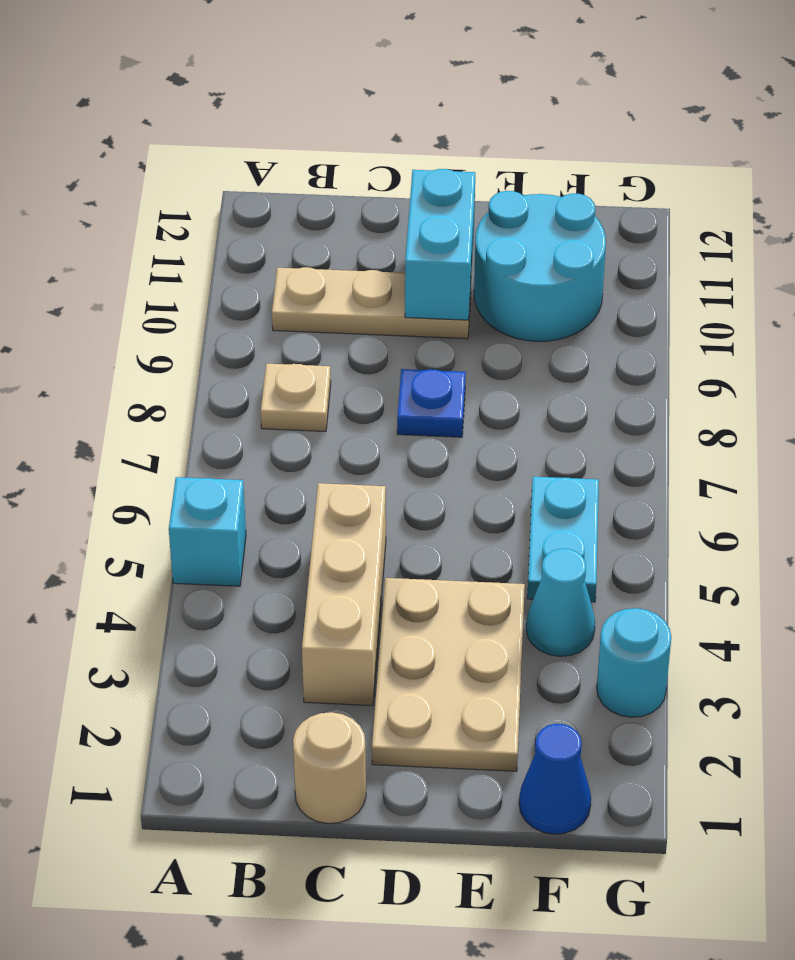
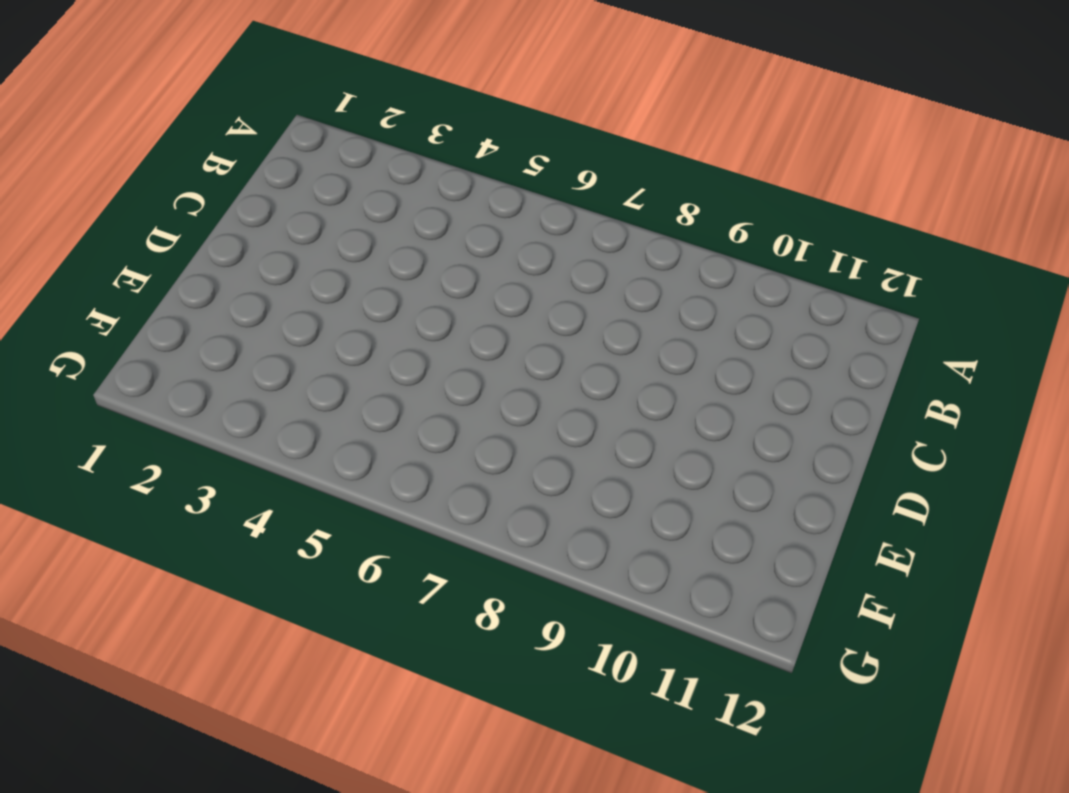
none -> cyan brick A5 level 1
none -> tan plate B8 level 1
none -> tan plate B10:D10 level 1

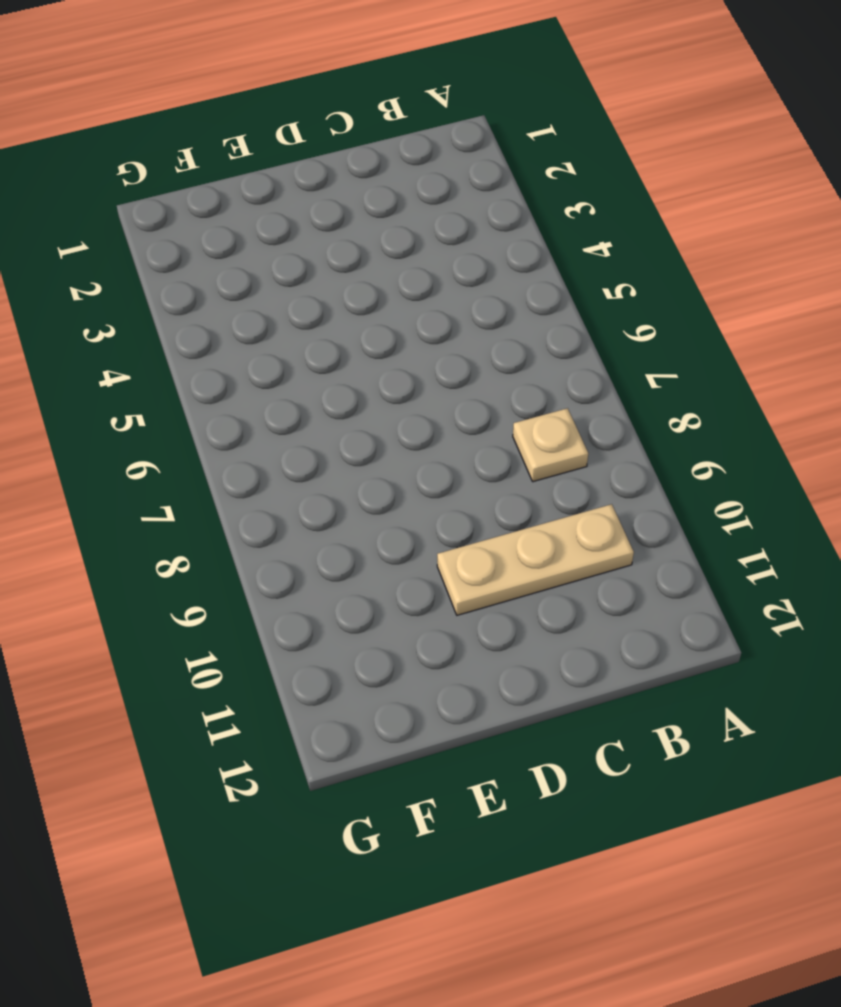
none -> cyan brick A5 level 1
none -> tan round brick C1 level 1
none -> tan brick C3:C5 level 1

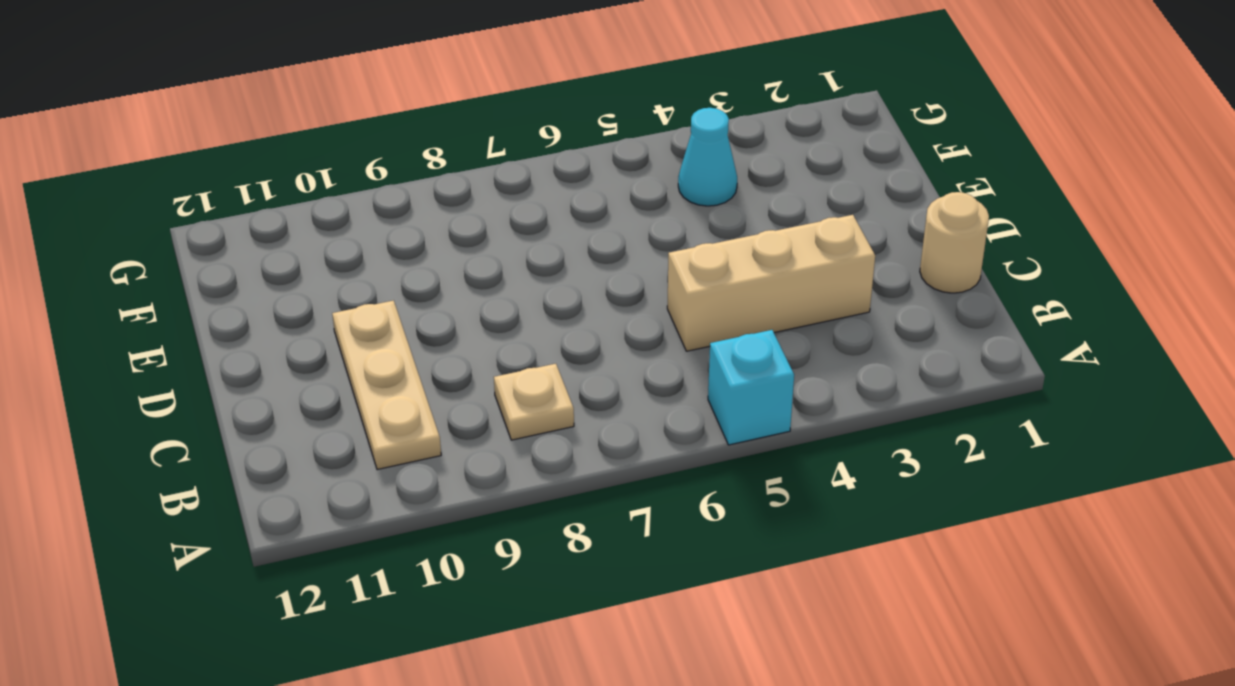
none -> tan plate D2:E4 level 1
none -> blue plate D8 level 1
none -> cyan round brick E10:F11 level 1

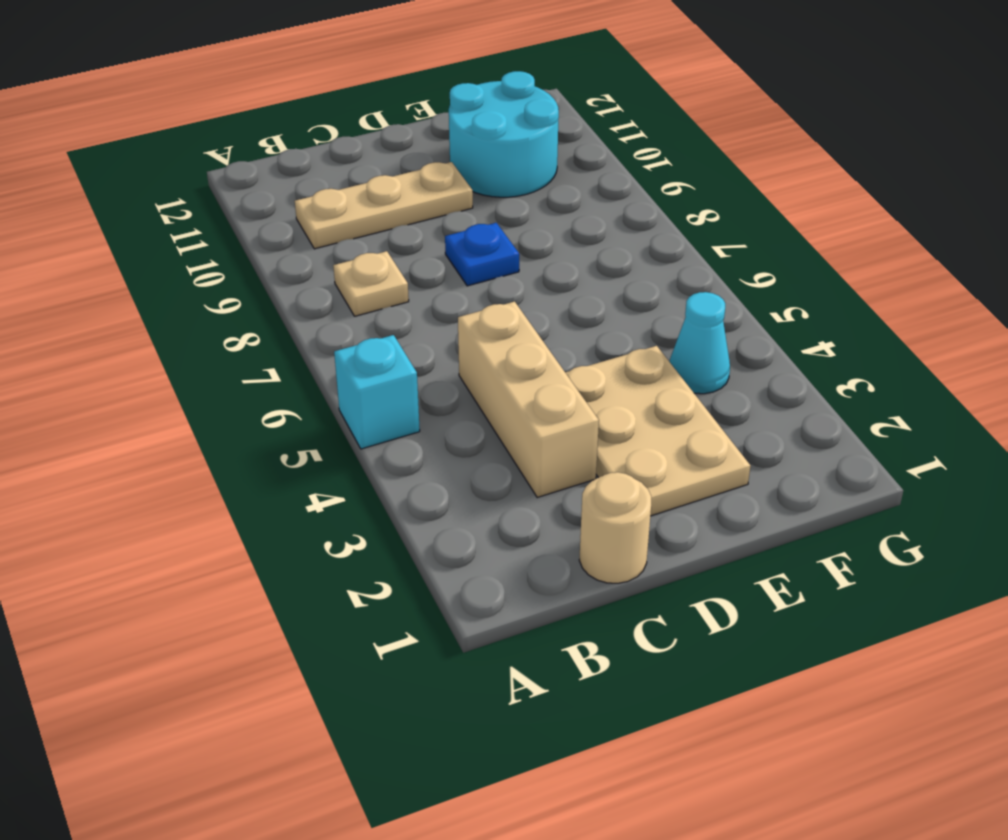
none -> blue cone F1 level 1
none -> cyan plate F5:F6 level 1
none -> cyan round brick G3 level 1

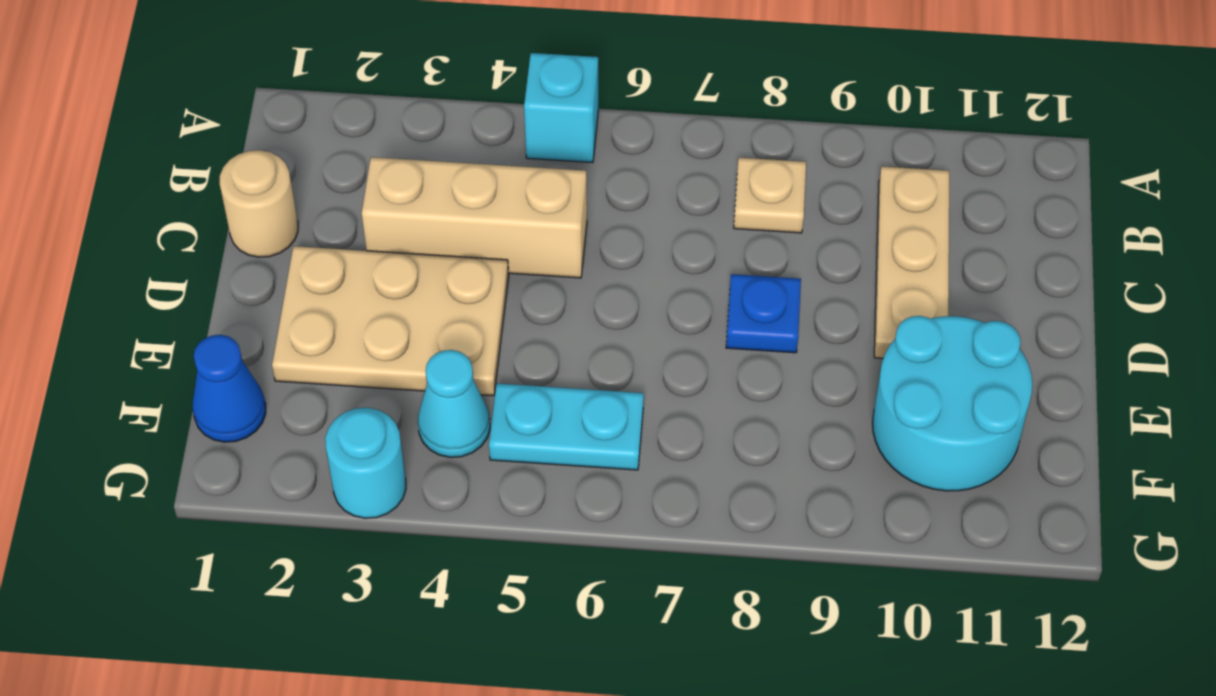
none -> cyan brick D10:D11 level 2

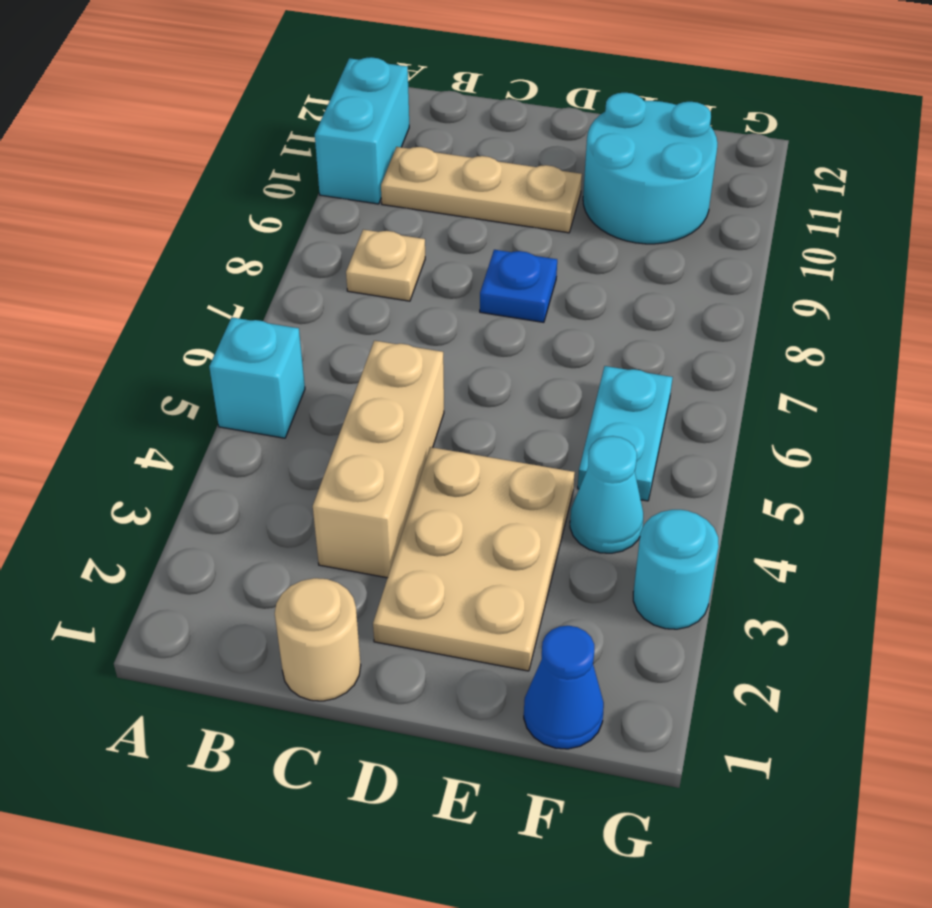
cyan brick A10:A11 level 1 -> cyan brick D10:D11 level 2

